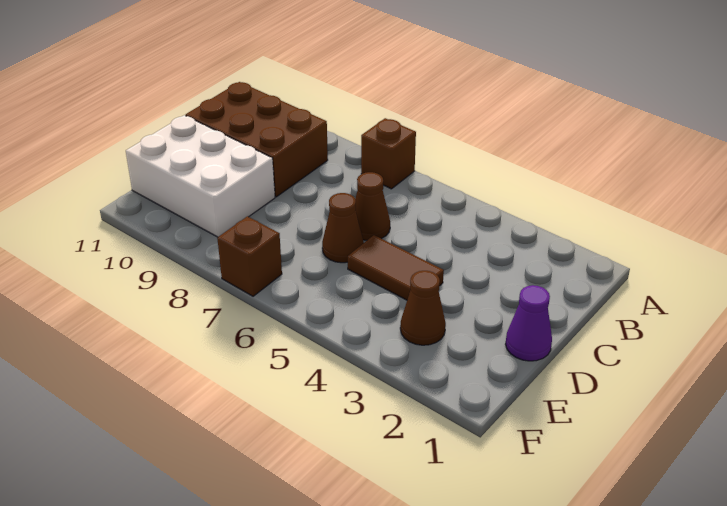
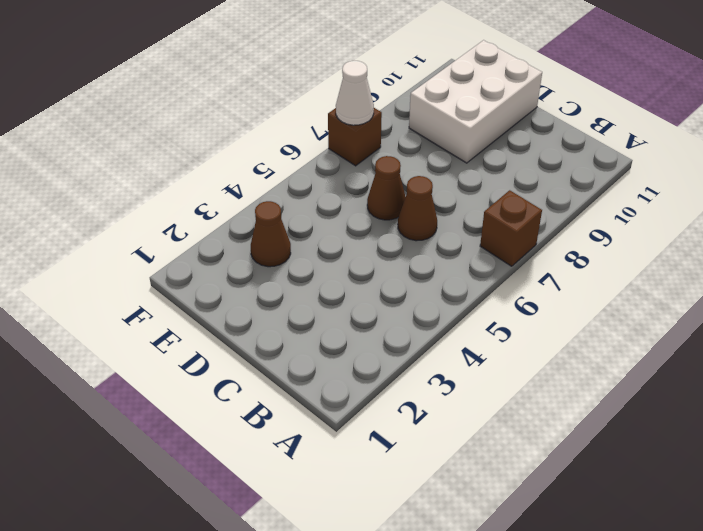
white cone F7 level 2 -> none
none -> brown brick B9:C11 level 1
none -> purple cone D1 level 1

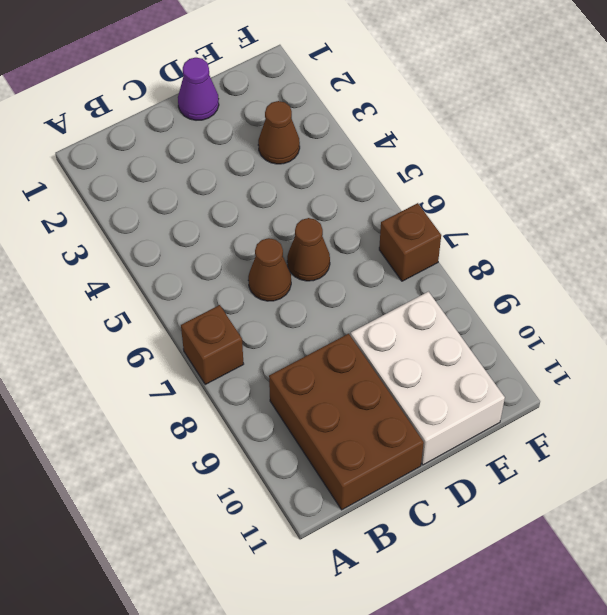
none -> brown tile D4:D5 level 1

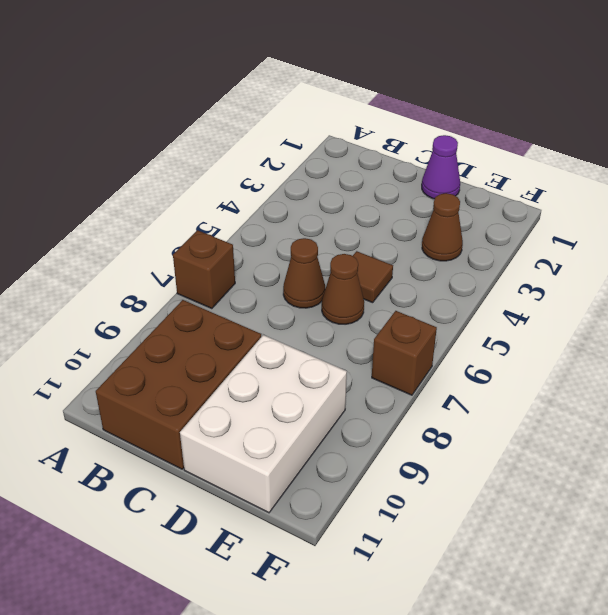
brown tile D5 level 1 -> brown tile D4:D5 level 1

